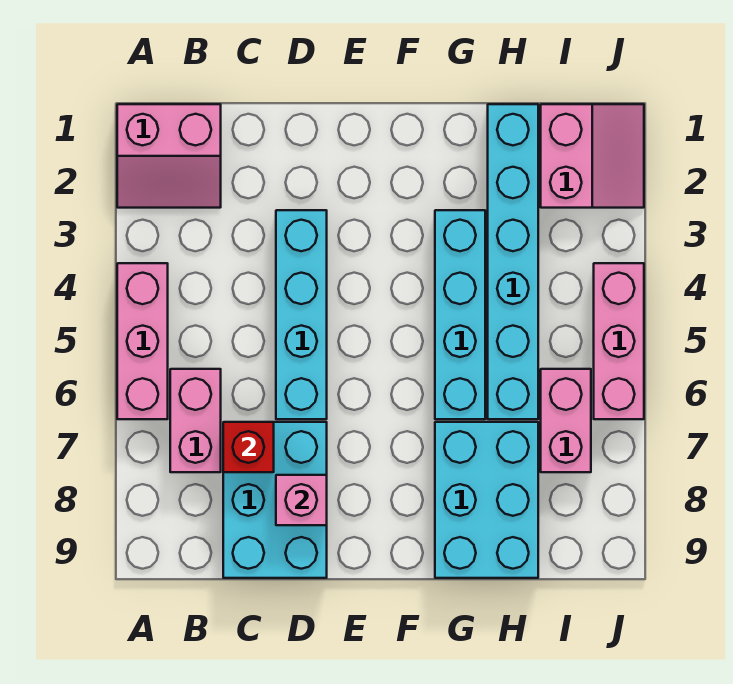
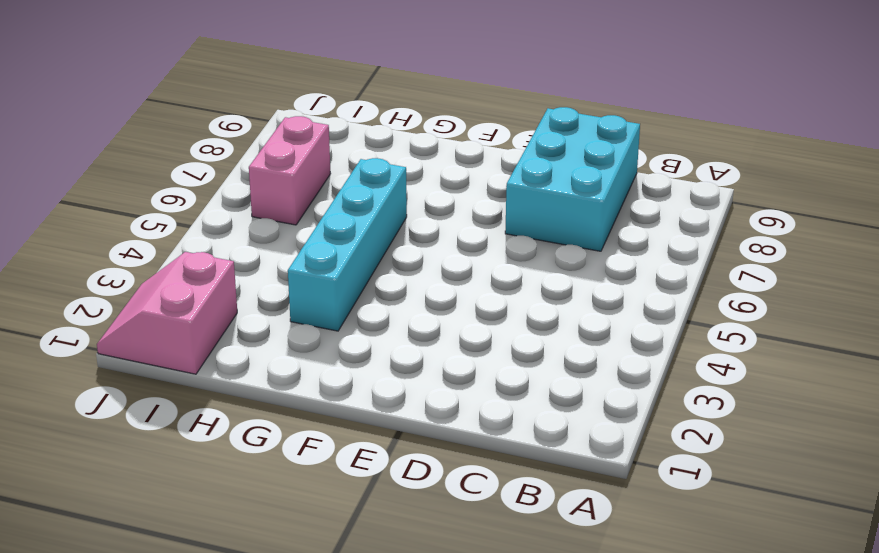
none -> pink slope A1:B2 level 1 top 1
none -> pink brick A4:A6 level 1
none -> pink brick B6:B7 level 1

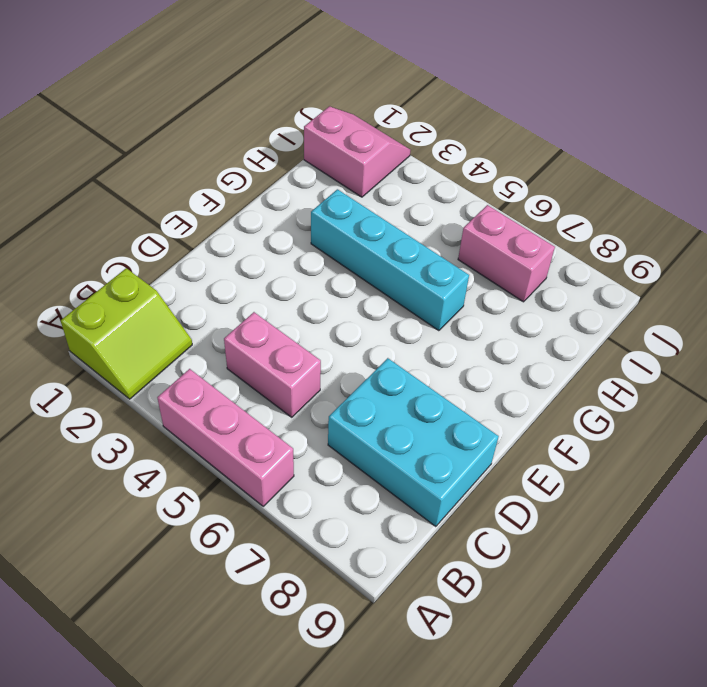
lime slope A1:B2 level 1 top 1 -> pink slope A1:B2 level 1 top 1
pink brick C4:C5 level 1 -> pink brick B6:B7 level 1
none -> cyan brick D3:D6 level 1
none -> cyan brick G7:H9 level 1
none -> cyan brick H1:H6 level 1

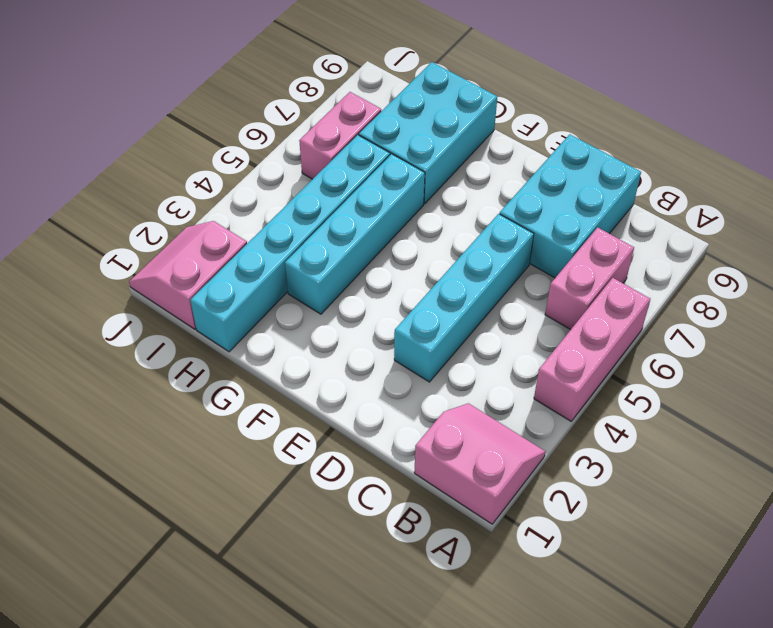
none -> pink brick J4:J6 level 1
none -> red brick C7 level 2
none -> pink brick D8 level 2

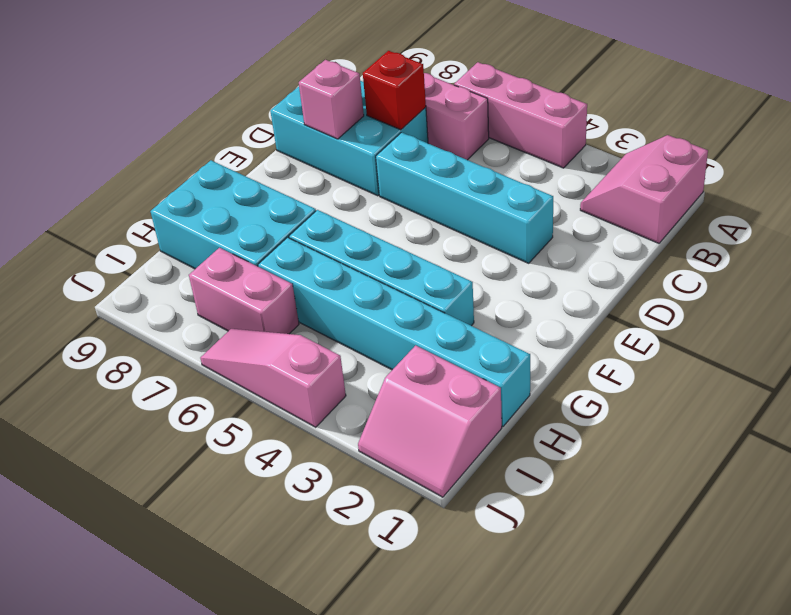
pink slope J4:J6 level 1 top 4 -> pink brick J4:J6 level 1

